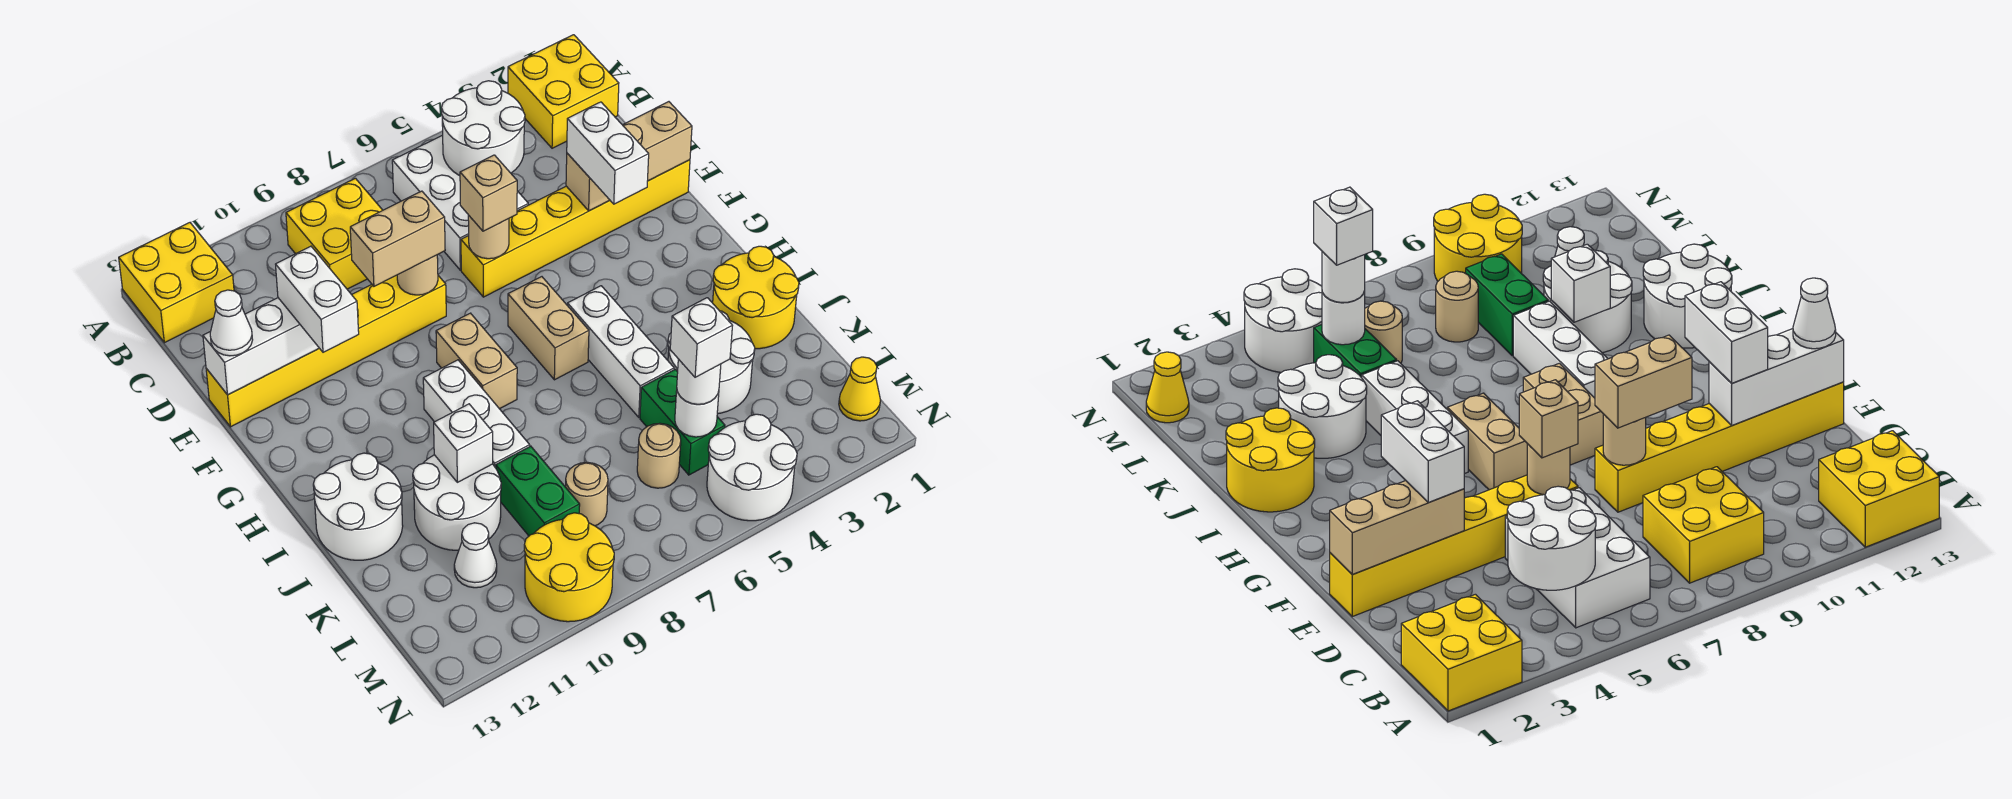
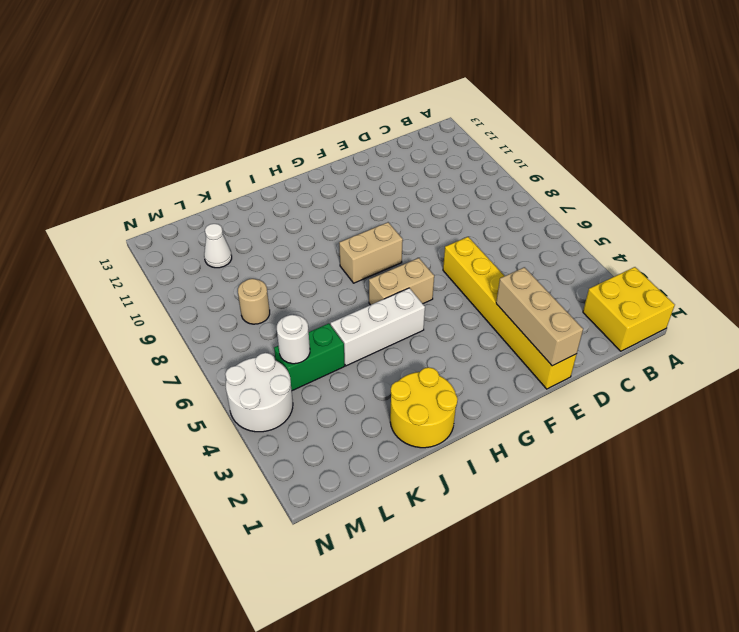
none -> yellow brick A12:B13 level 1
none -> white brick B5:D6 level 1
none -> yellow brick B8:C9 level 1
none -> yellow brick E8:E13 level 1

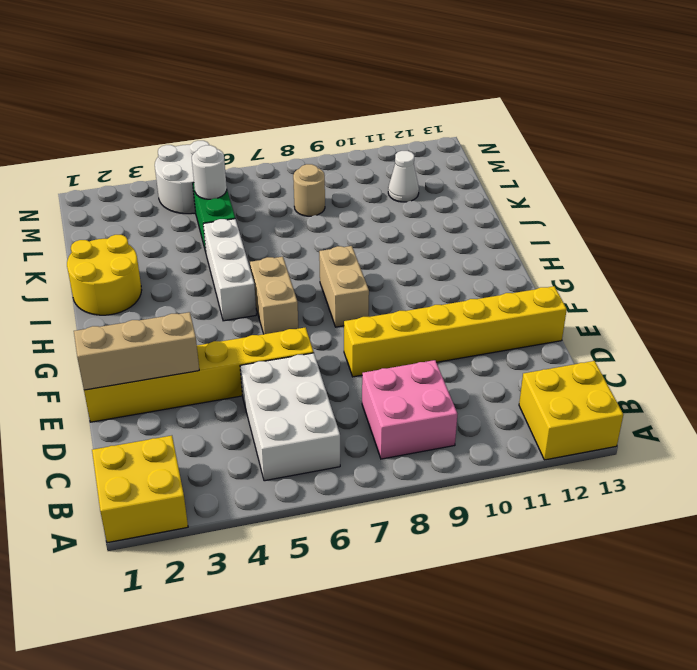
pink brick B8:C9 level 1 -> yellow brick B8:C9 level 1
none -> white brick H9:J9 level 1
none -> white round brick I12:J13 level 1
none -> white round brick J3:K4 level 1
none -> white round brick J10:K11 level 1

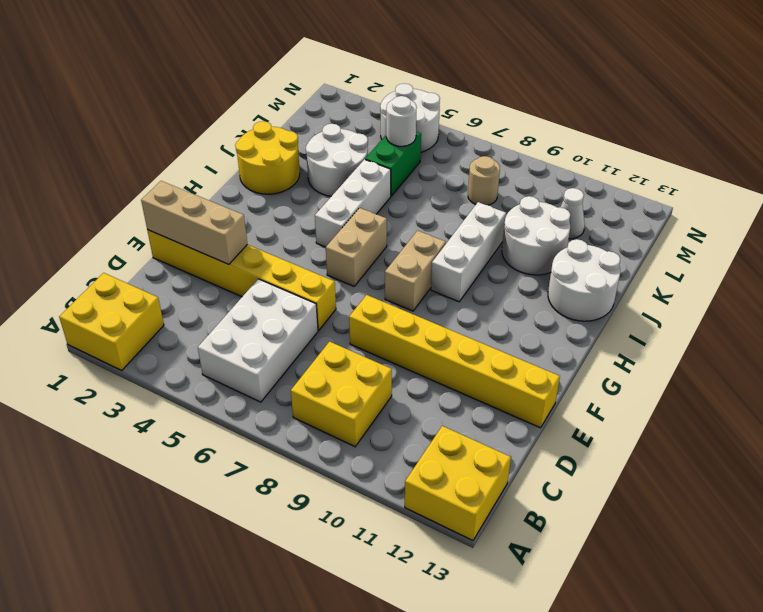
none -> green brick K9:L9 level 1
none -> tan round brick L6 level 1
none -> yellow cone M1 level 1
none -> yellow round brick M9:N10 level 1

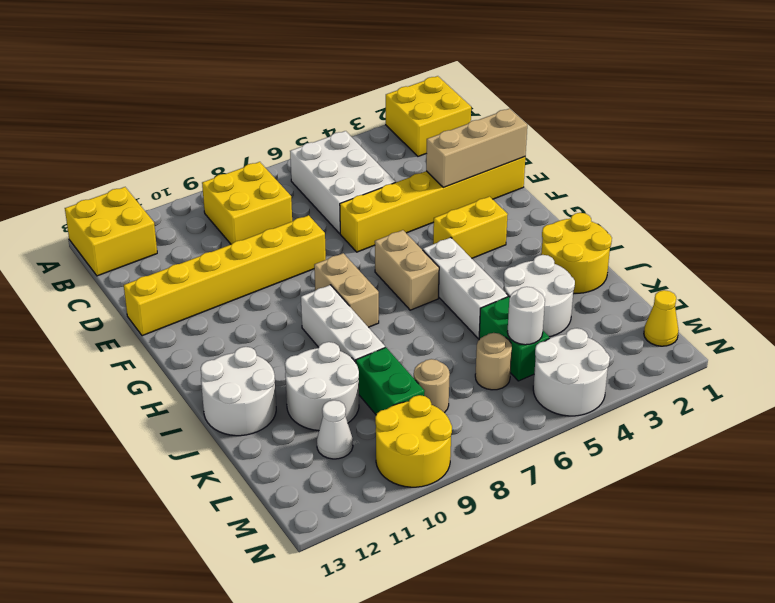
yellow brick G3:G4 level 1 -> none
none -> white round brick B4:C5 level 2
none -> tan round brick E6 level 2
none -> tan round brick E8 level 2
none -> white brick E11:E13 level 2

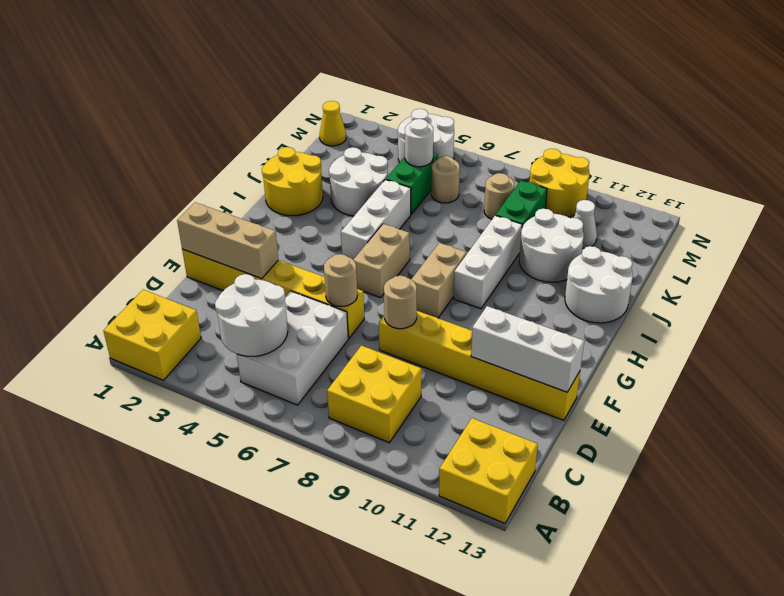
none -> white brick J10 level 2
none -> white brick E3:F3 level 3
none -> tan brick E6 level 3
none -> tan brick E8:E9 level 3

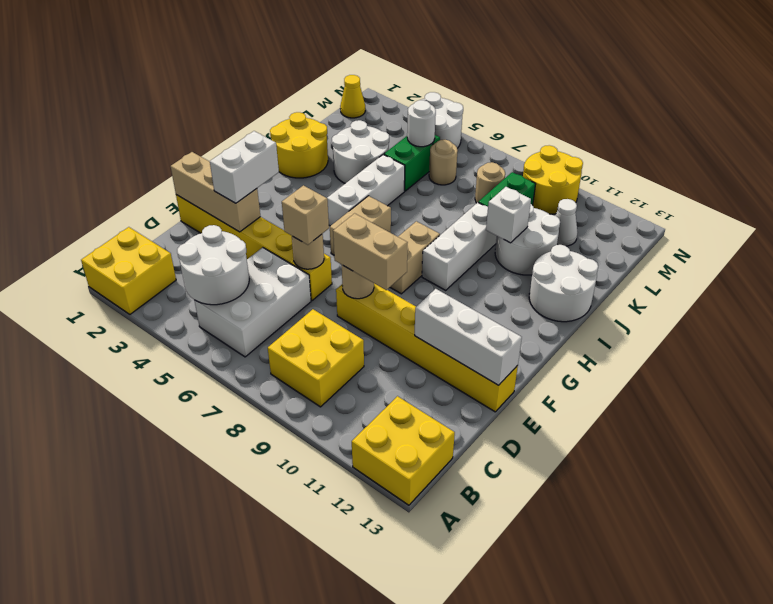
none -> white brick E11:F11 level 3
none -> white cone E13 level 3
none -> white round brick L5 level 3
none -> white brick L5 level 4

